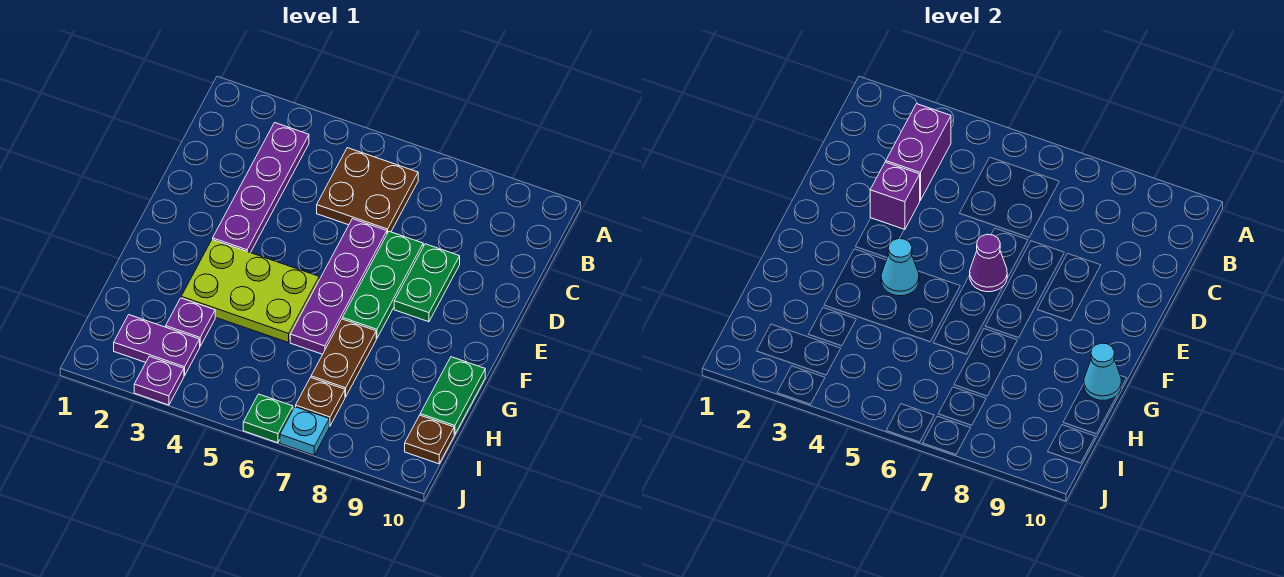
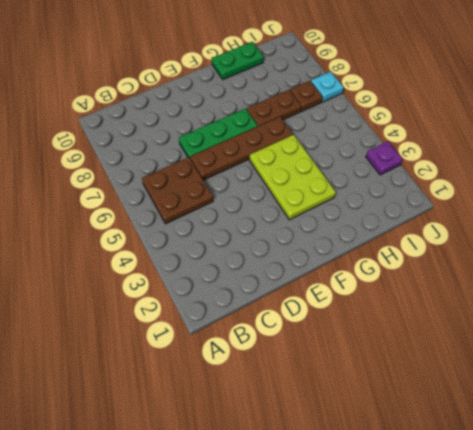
brown plate D6:G6 level 1 -> purple plate D6:G6 level 1
none -> purple plate B3:E3 level 1
none -> green plate D8:E8 level 1
none -> purple plate H3 level 1

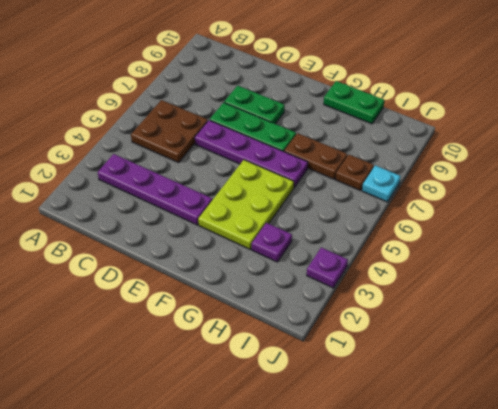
none -> purple plate I2:I3 level 1
none -> brown plate I10 level 1
none -> green plate J6 level 1

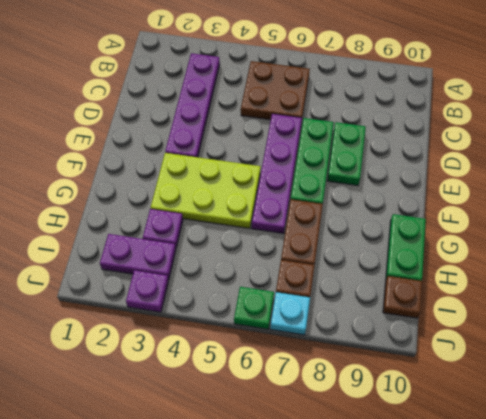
none -> purple brick B3:C3 level 2
none -> purple brick D3 level 2
none -> purple cone E6 level 2

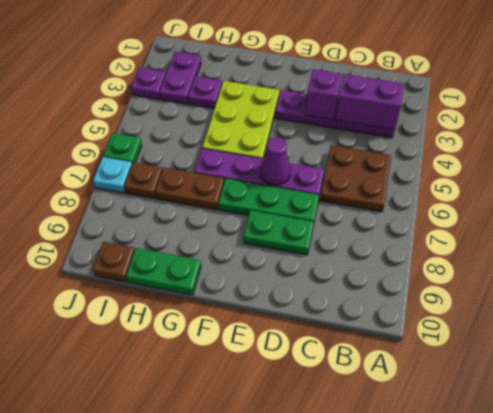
none -> cyan cone F4 level 2
none -> cyan cone G10 level 2

